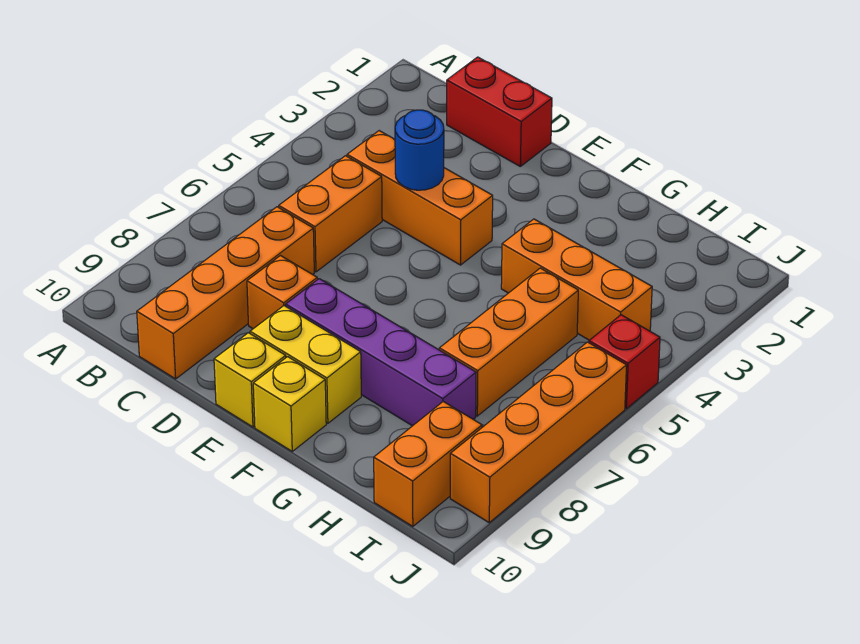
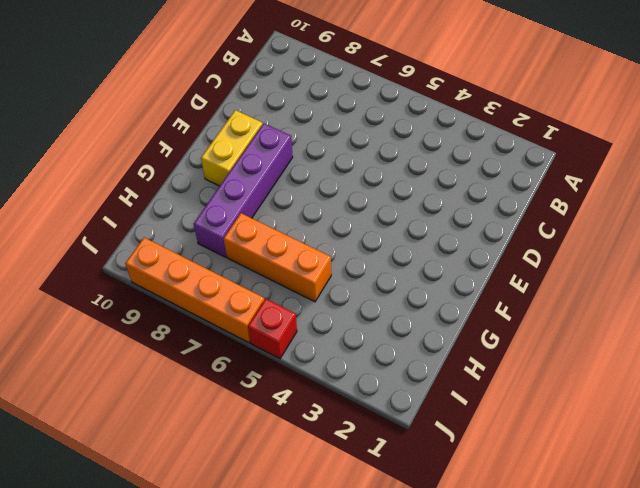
none -> red brick C1:D1 level 1
none -> orange brick C4:E4 level 1
none -> orange brick C5:C6 level 1

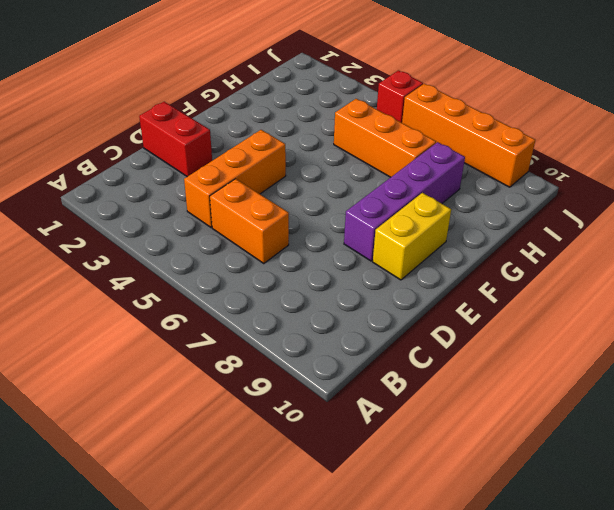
red brick D1:D2 level 1 -> red brick C1:D1 level 1
none -> orange brick C7:C10 level 1
none -> orange brick D8 level 1
none -> yellow brick E10 level 1

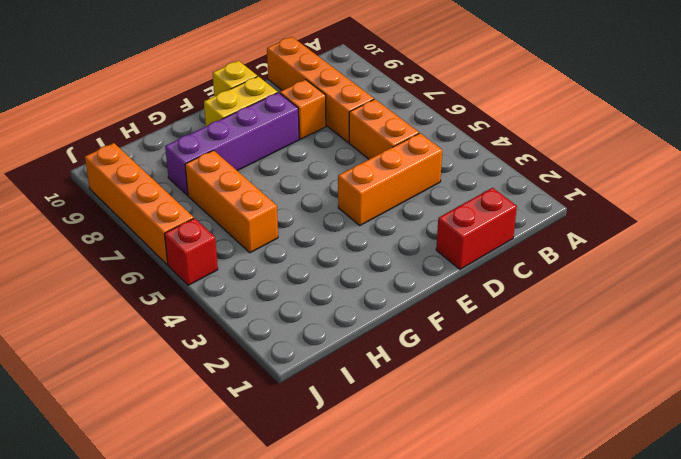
none -> yellow brick F10 level 1
none -> orange brick G4:I4 level 1
none -> orange brick I9:I10 level 1

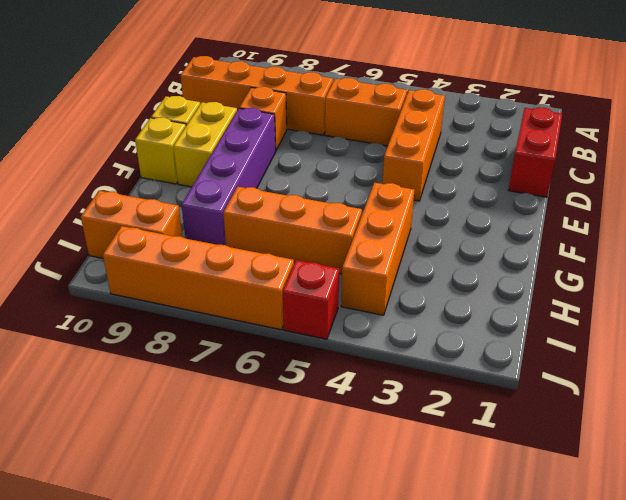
none -> blue round brick D4 level 2

